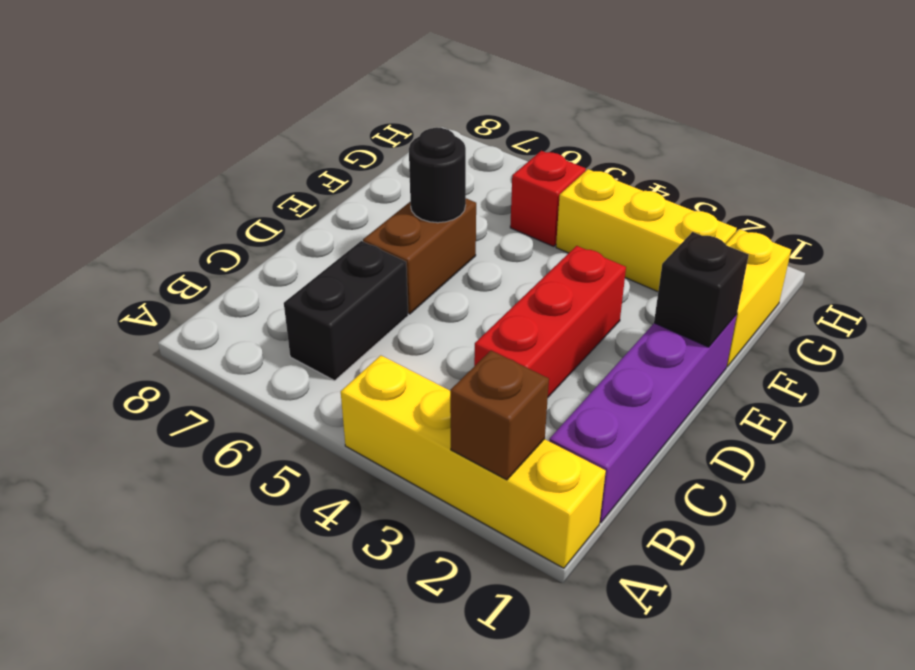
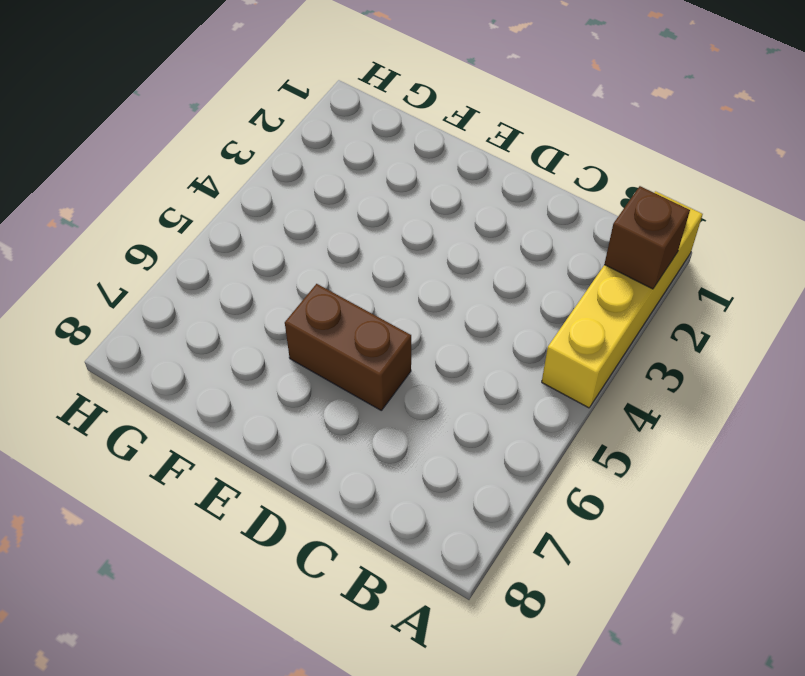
none -> purple brick B1:E1 level 1
none -> black brick B6:C6 level 1

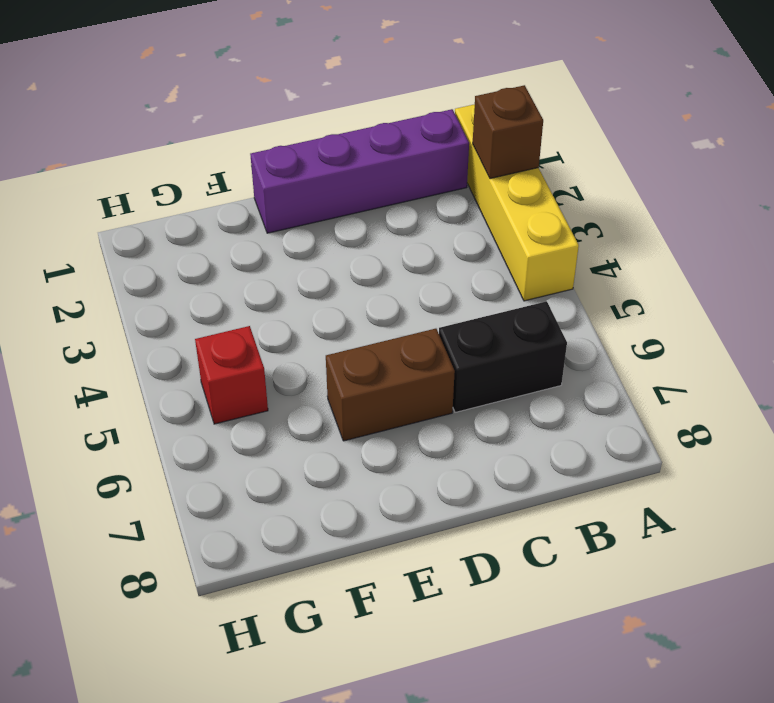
none -> red brick C3:E3 level 1
none -> yellow brick F1:G1 level 1

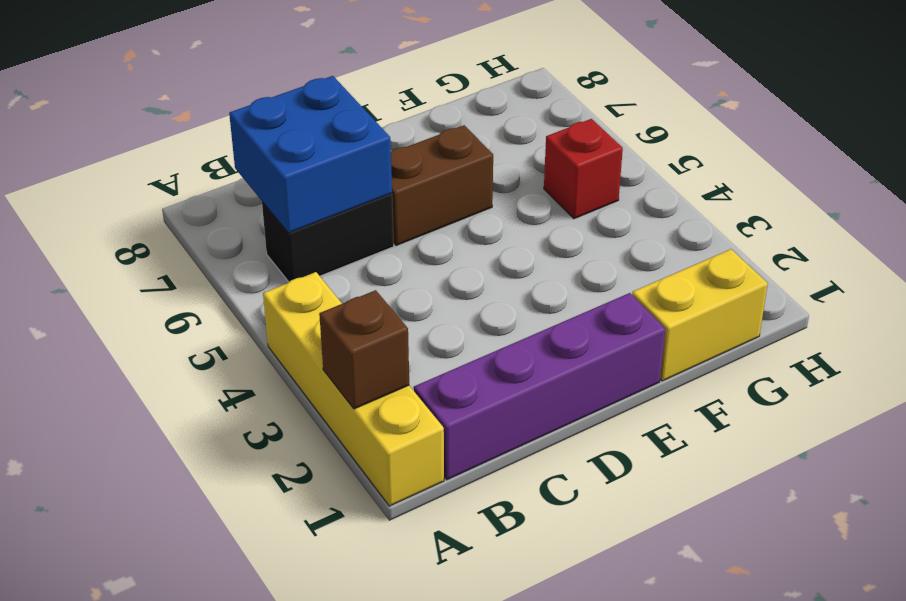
blue brick B6:C7 level 2 -> none
none -> red brick C3:E3 level 1
none -> yellow brick G2:G4 level 1

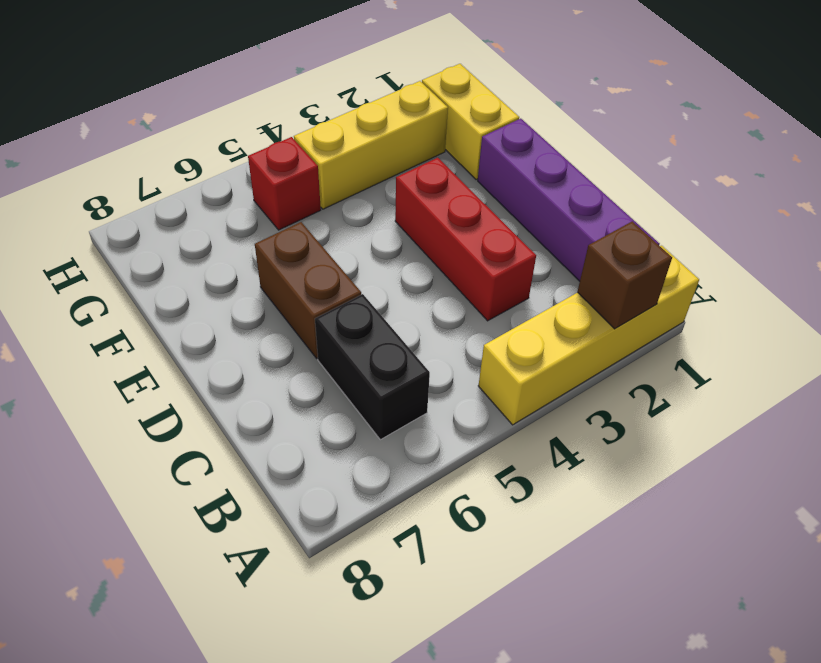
none -> black brick E1 level 2
none -> black round brick E6 level 2

